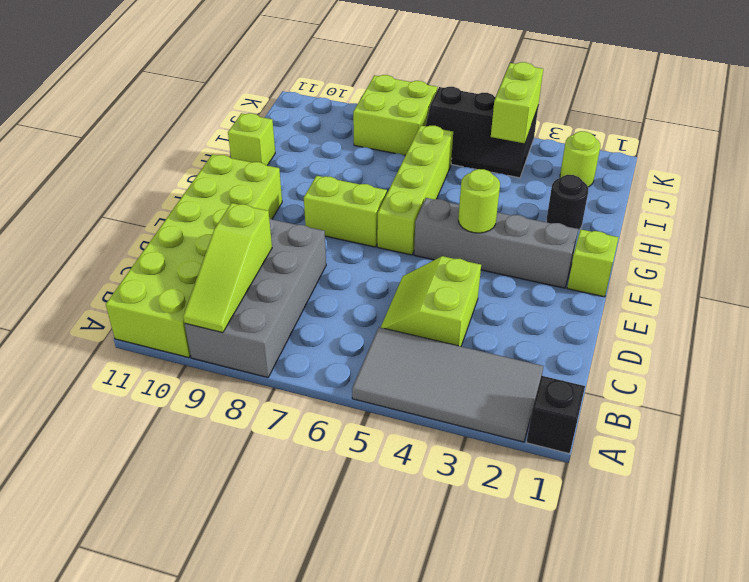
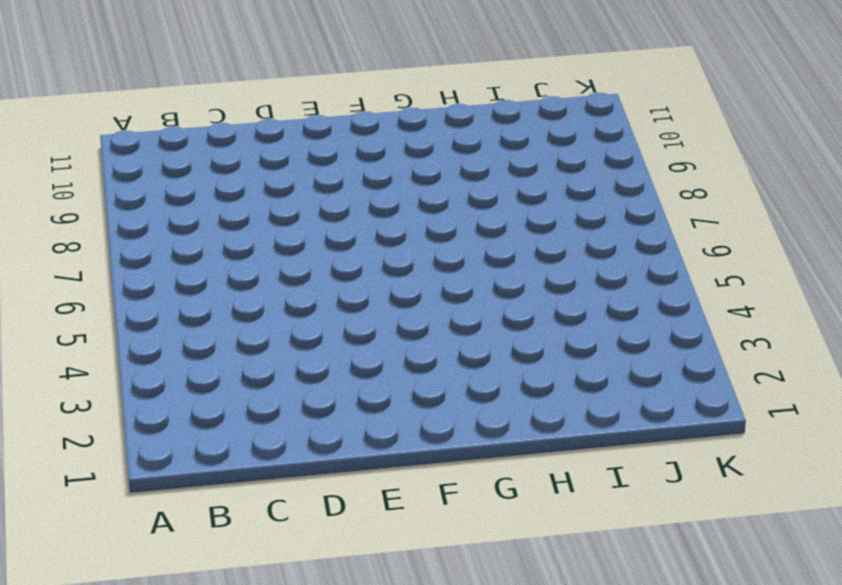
none -> black brick A1 level 1
none -> grey tile A2:B5 level 1
none -> grey brick A8:D9 level 1

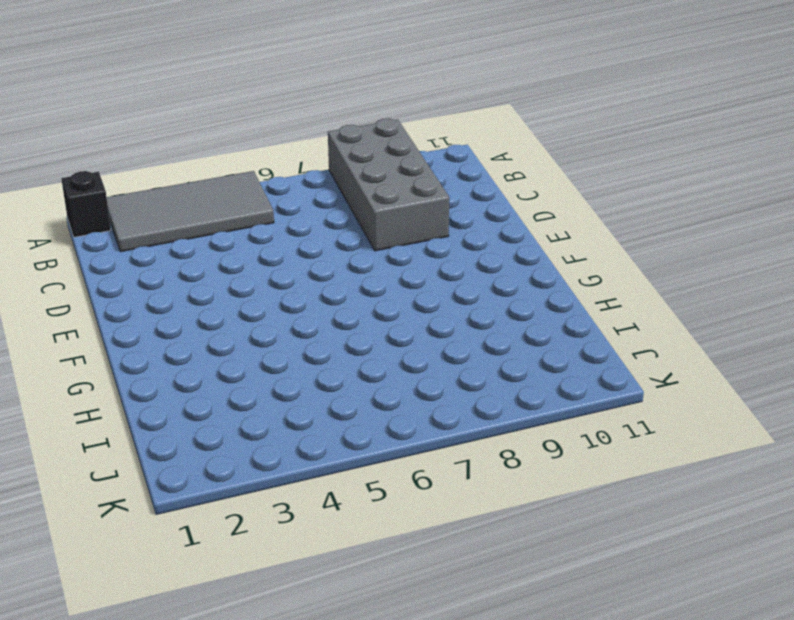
none -> lime brick A10:F11 level 1
none -> lime slope C4:D5 level 1 top 4
none -> lime brick F1 level 1

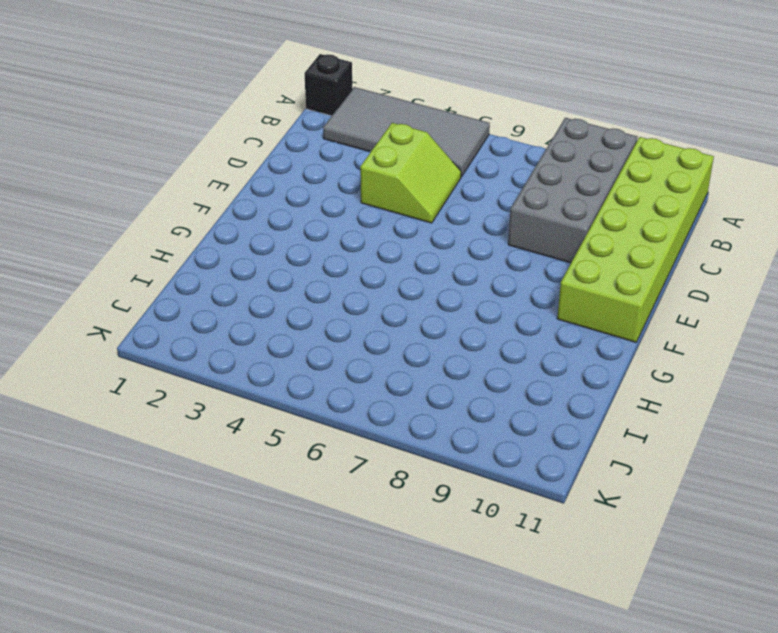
none -> lime brick F1 level 1
none -> grey brick F2:F5 level 1
none -> lime brick F6:I6 level 1

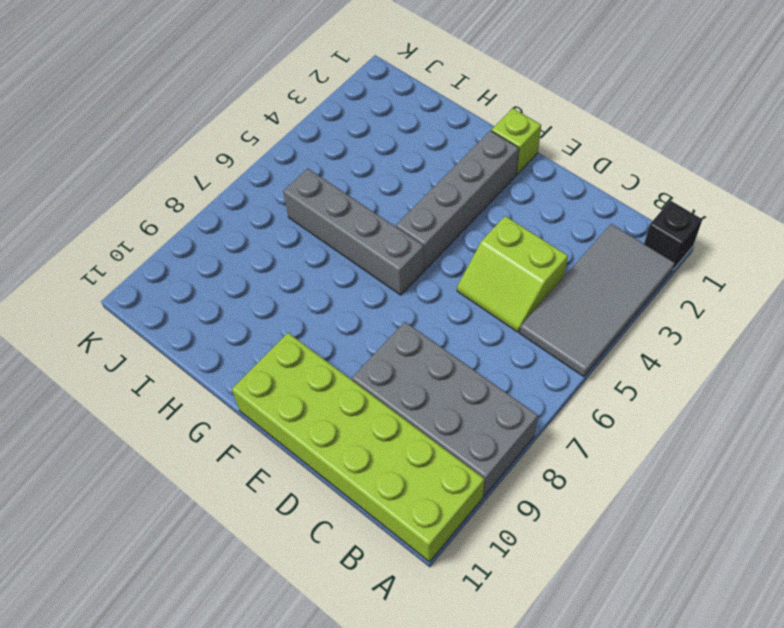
grey brick F6:I6 level 1 -> lime brick F6:I6 level 1
none -> lime brick F7:F8 level 1
none -> black round brick H2 level 1
none -> lime brick H11 level 1

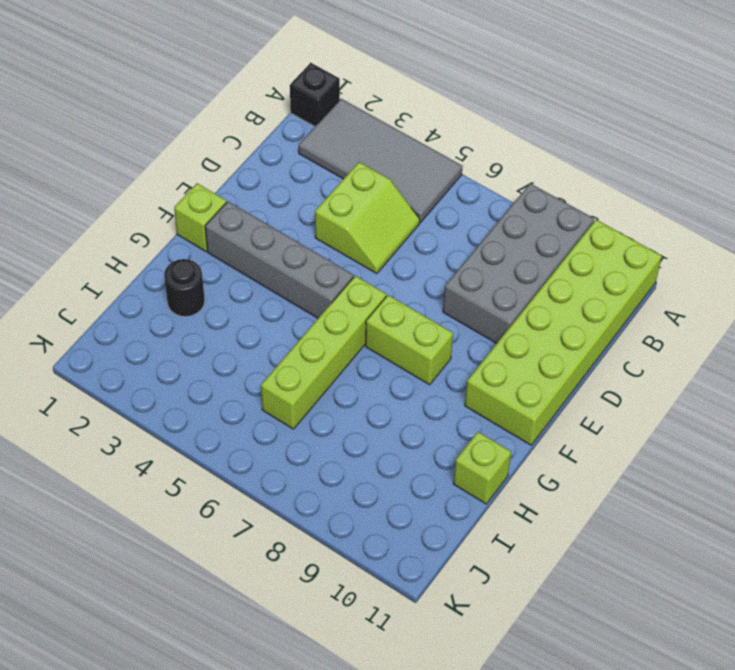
none -> lime round brick J2 level 1
none -> black slope J4:K6 level 1 top K
none -> lime brick J7:K8 level 1

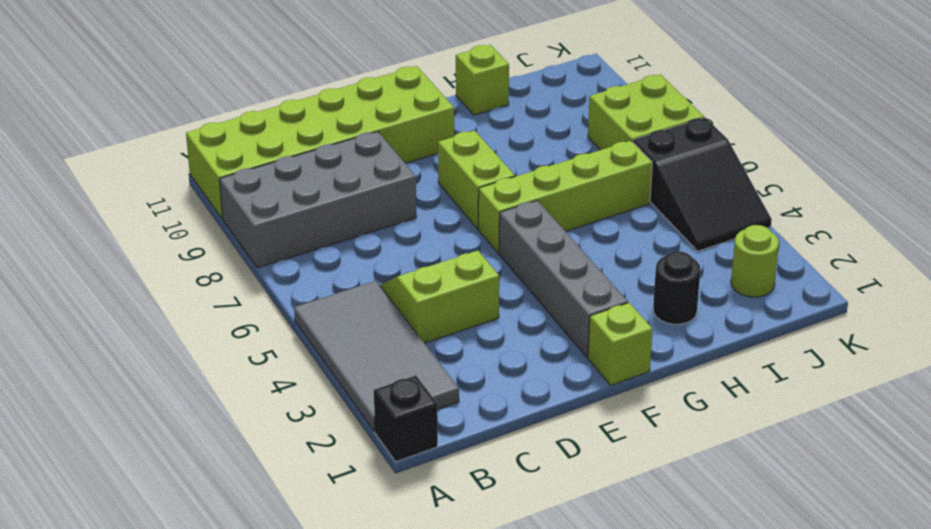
black slope J4:K6 level 1 top 6 -> black slope J4:K6 level 1 top K
none -> lime slope A9:C9 level 2 top C
none -> lime round brick F4 level 2
none -> lime brick J4:K4 level 2

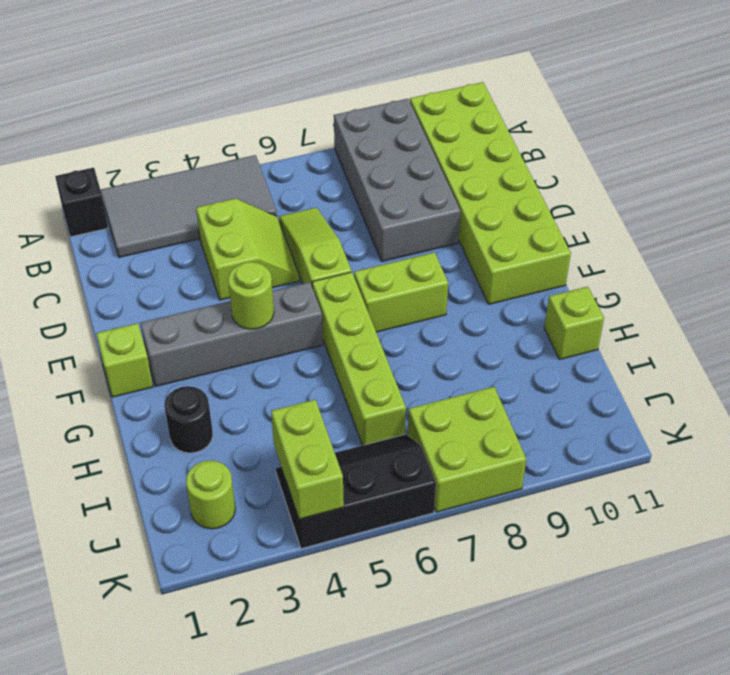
lime slope C6:E6 level 1 top E -> lime slope A9:C9 level 2 top C

